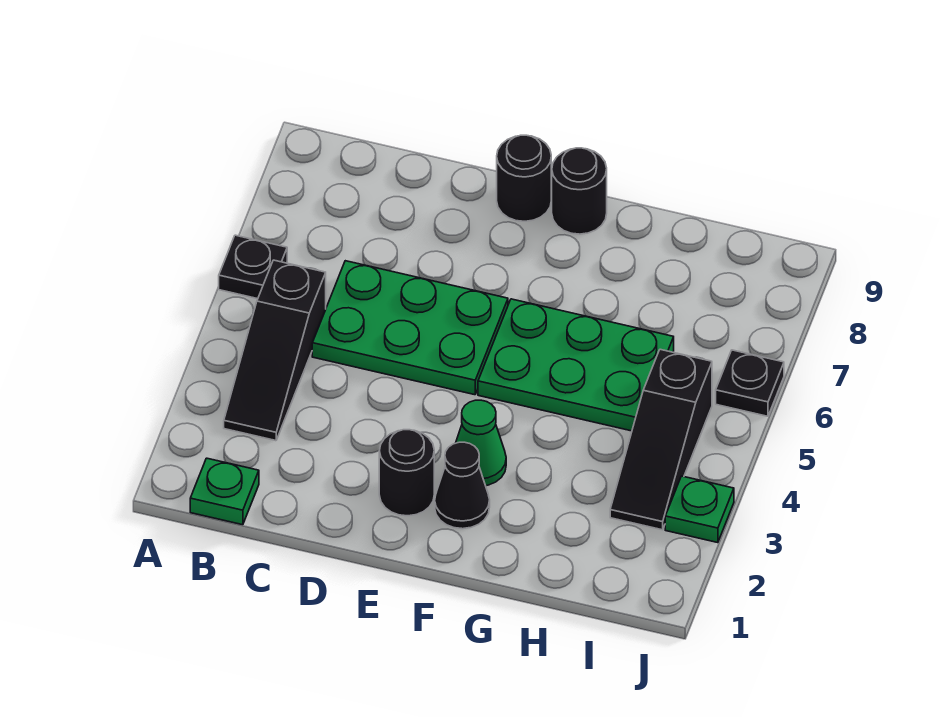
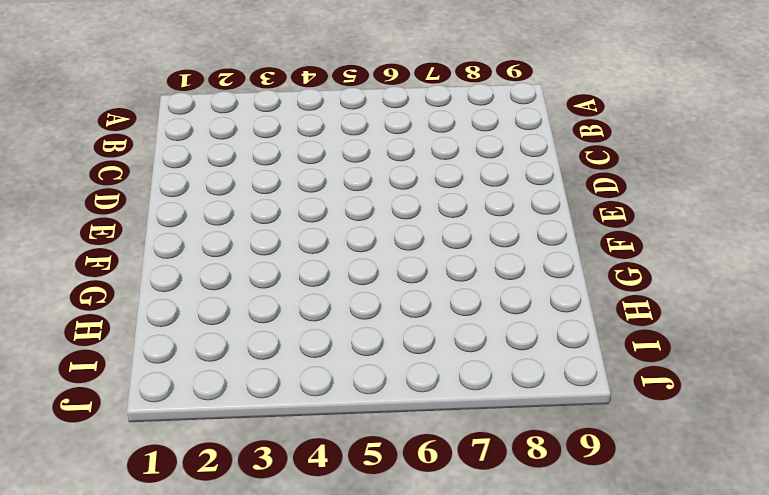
none -> black plate A6 level 1
none -> green plate B1 level 1
none -> black slope B3:B5 level 1 top 5

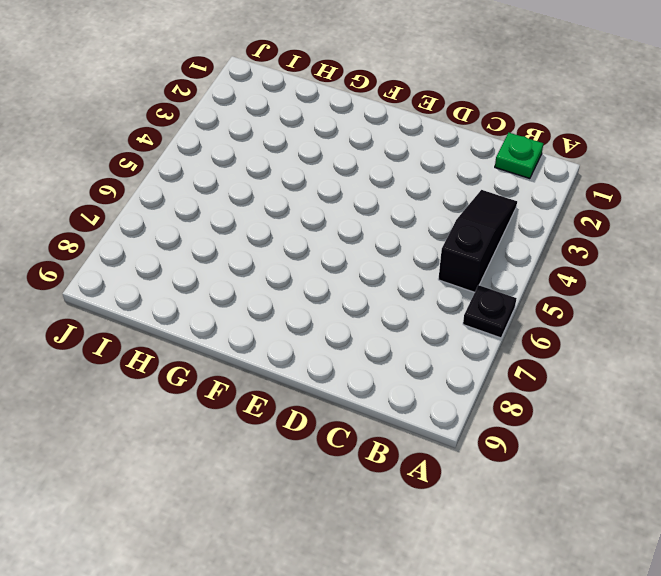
none -> green plate C5:E6 level 1
none -> black round brick E2 level 1
none -> black round brick E9 level 1

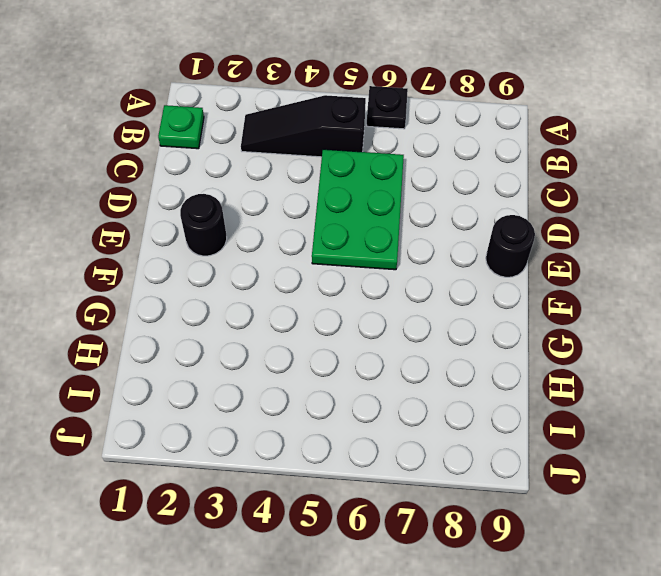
none -> black cone F2 level 1
none -> green cone F3 level 1
none -> green plate F5:H6 level 1

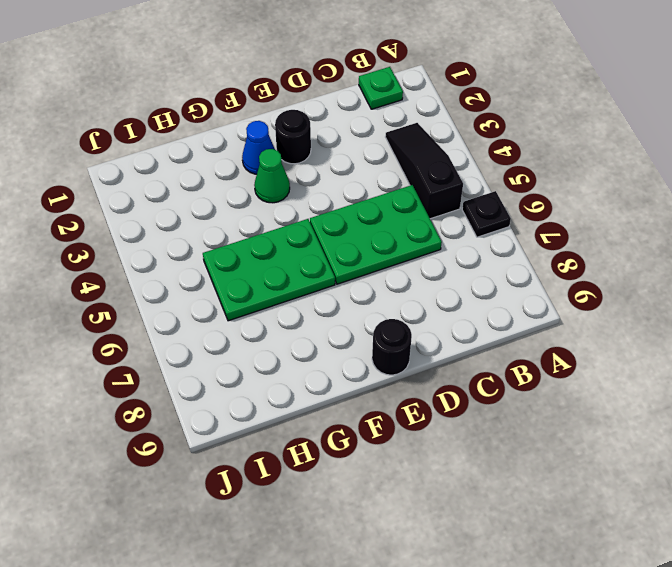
blue cone F2 level 1 -> black cone F2 level 1
none -> black round brick F9 level 1
none -> black slope I3:I5 level 1 top 5
none -> green plate J3 level 1

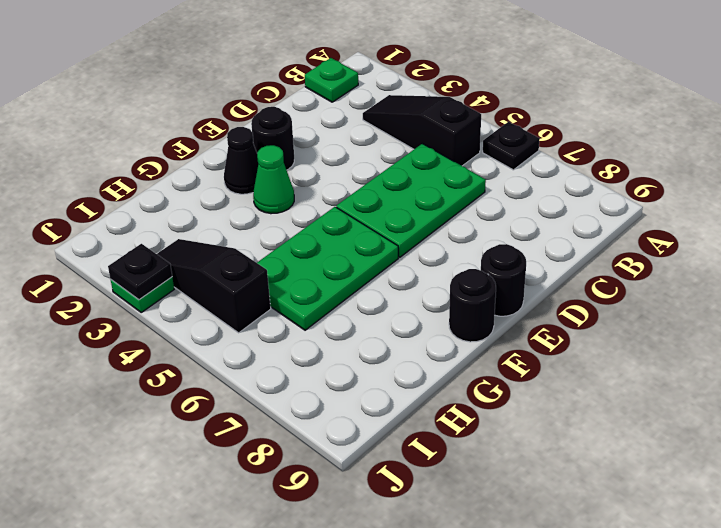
black plate J3 level 2 -> black plate J6 level 1

